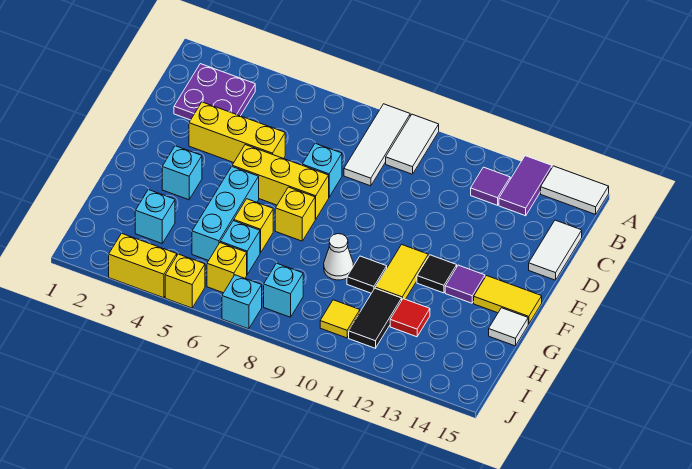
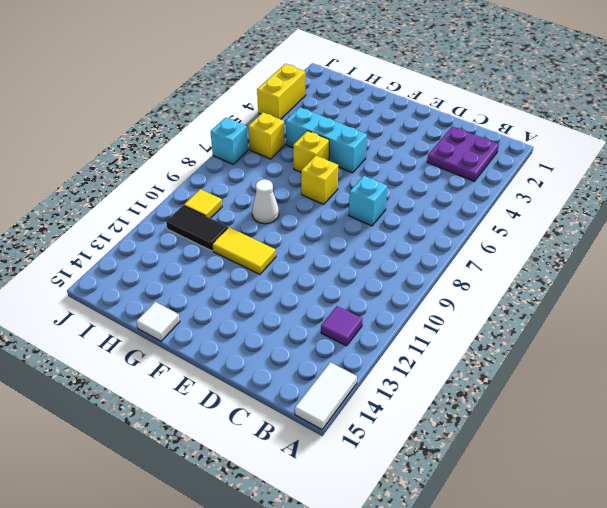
none -> white tile A8:C8 level 1
none -> white tile A9:B9 level 1
none -> purple tile A13:B13 level 1
none -> white tile C15:D15 level 1

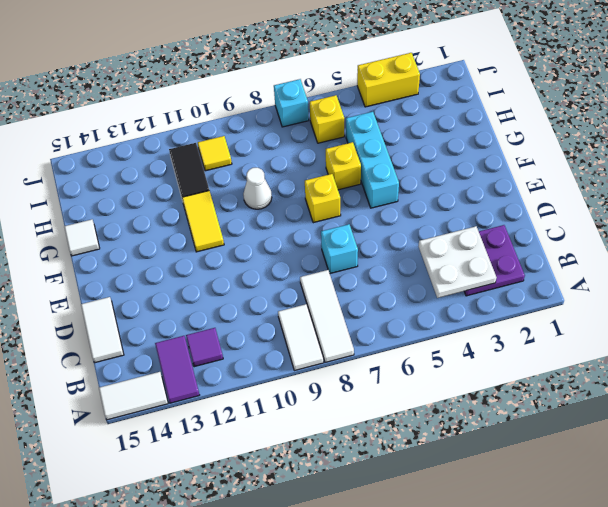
white plate B3:C4 level 2 -> none
none -> yellow brick D3:D5 level 1
none -> yellow brick E5:E7 level 1
none -> cyan brick F3 level 1
none -> black tile F12 level 1

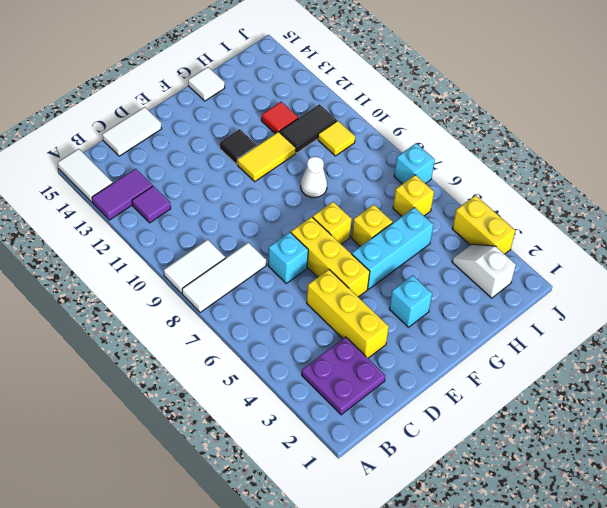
white slope I2:I3 level 1 top 2 -> none
none -> purple tile F13 level 1
none -> yellow tile F14:F15 level 1
none -> black tile G10 level 1
none -> cyan brick H3 level 1

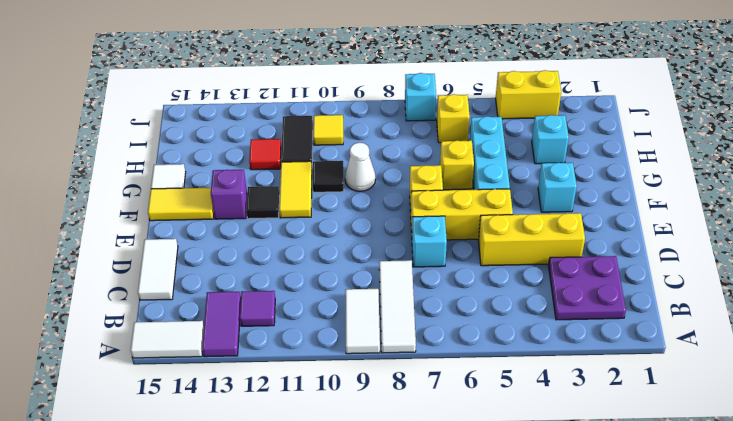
purple brick F13 level 1 -> purple tile F13 level 1
none -> cyan brick H6 level 1
none -> cyan brick I8 level 1
none -> yellow brick J5 level 1

